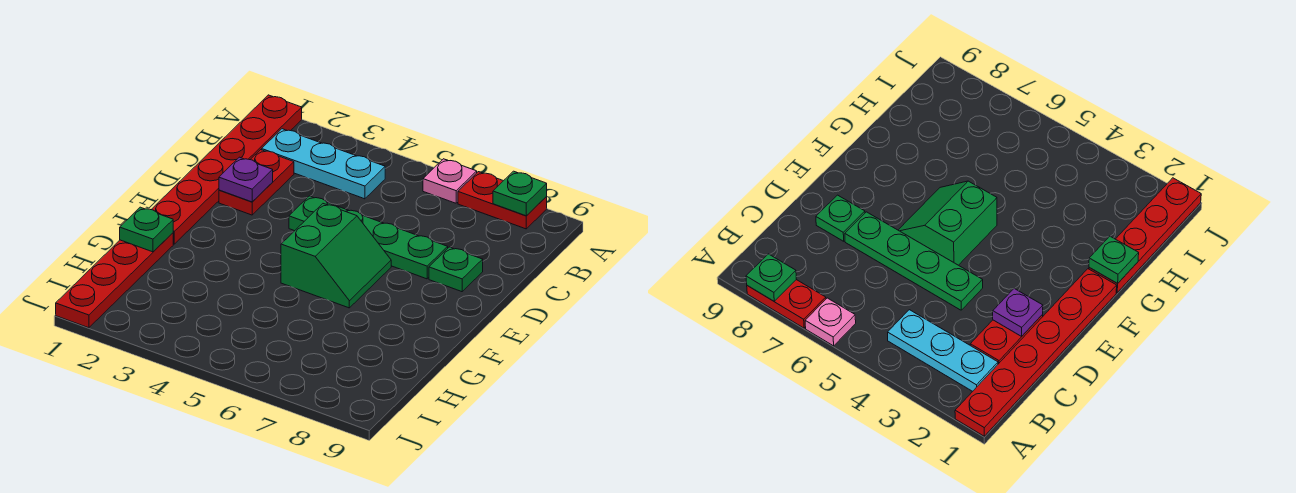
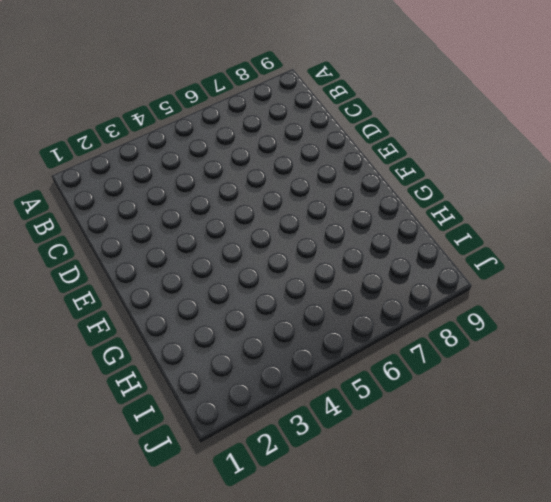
none -> red plate A1:F1 level 1
none -> pink plate A6 level 1
none -> red plate A7:A8 level 1

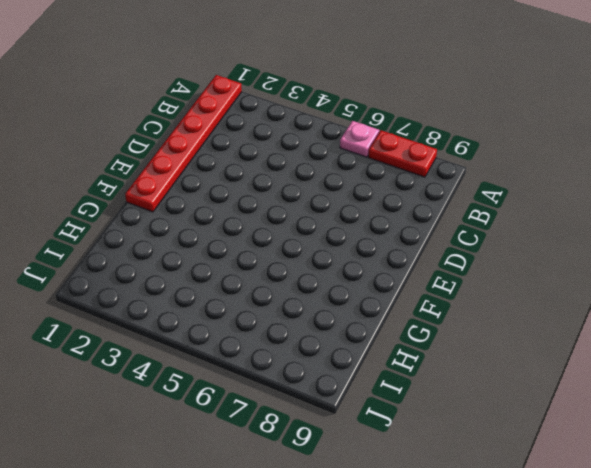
none -> cyan plate B2:B4 level 1
none -> red plate C2:D2 level 1
none -> green plate D4:D7 level 1

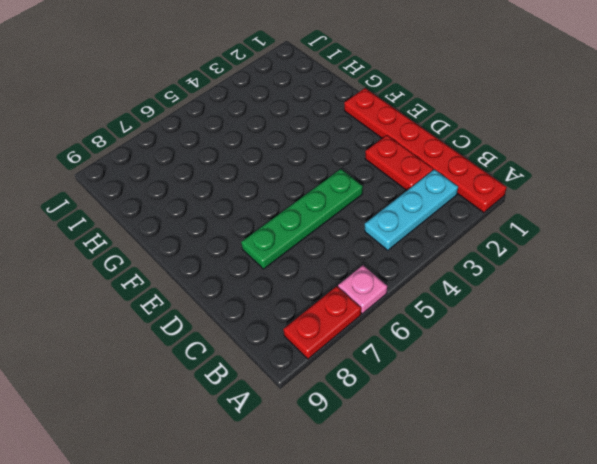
none -> green plate D8 level 1
none -> green slope E5:F6 level 1 top 5
none -> red plate G1:J1 level 1

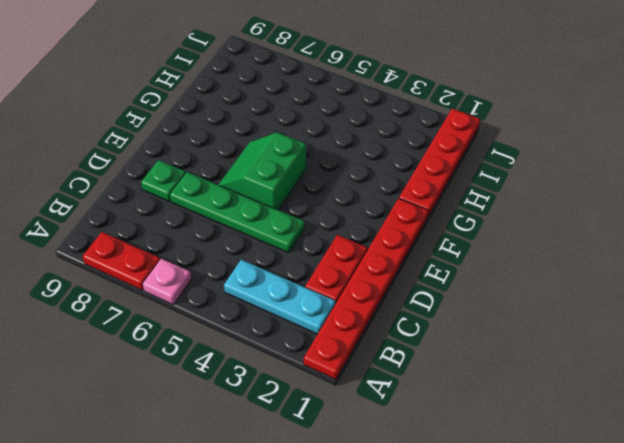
none -> green plate A8 level 2
none -> purple plate D2 level 2
none -> green plate G1 level 2

